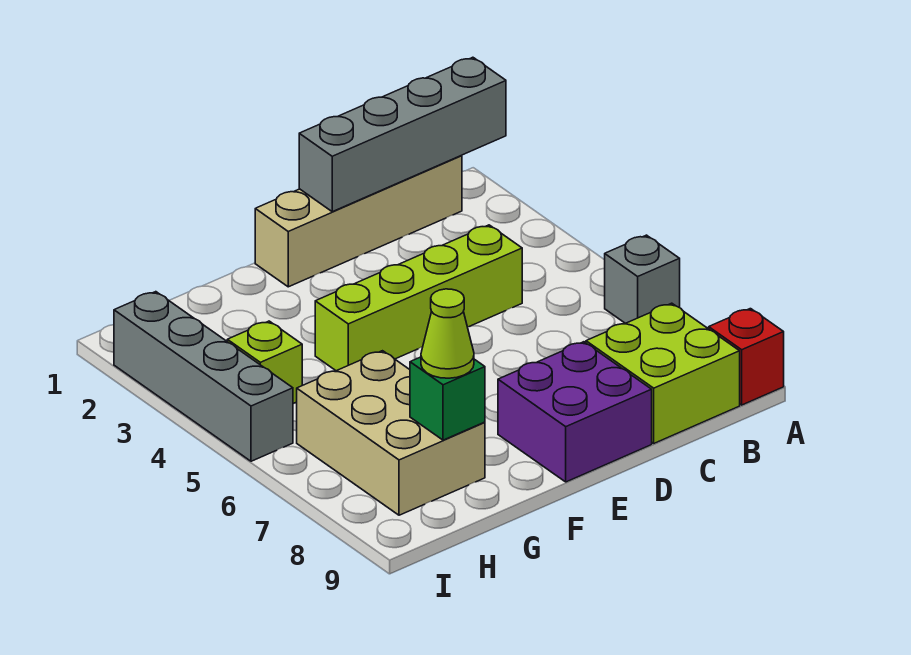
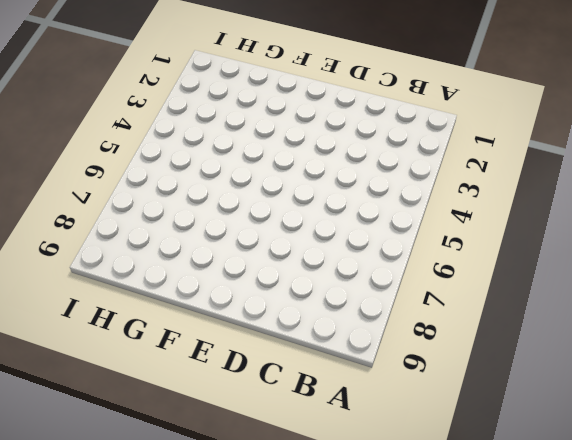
none -> grey brick A6 level 1
none -> red brick A9 level 1
none -> tan brick B1:E1 level 1

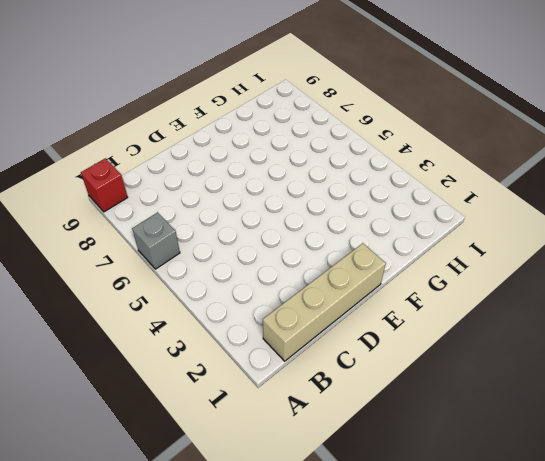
none -> lime brick B8:C9 level 1
none -> lime brick C4:F4 level 1
none -> purple brick D8:E9 level 1

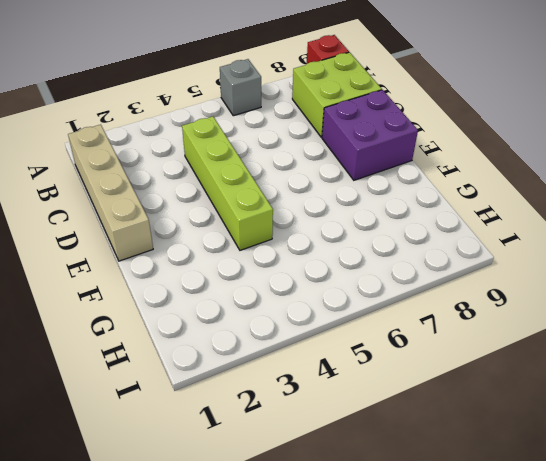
none -> tan brick G6:H8 level 1
none -> lime brick H4 level 1
none -> grey brick I2:I5 level 1

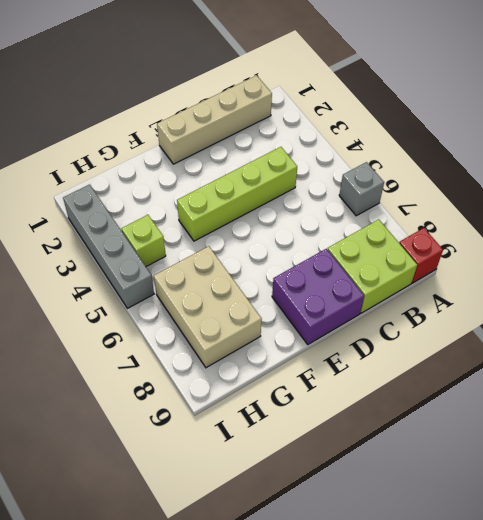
none -> grey brick A1:D1 level 2
none -> green brick G8 level 2
none -> lime cone G8 level 3

